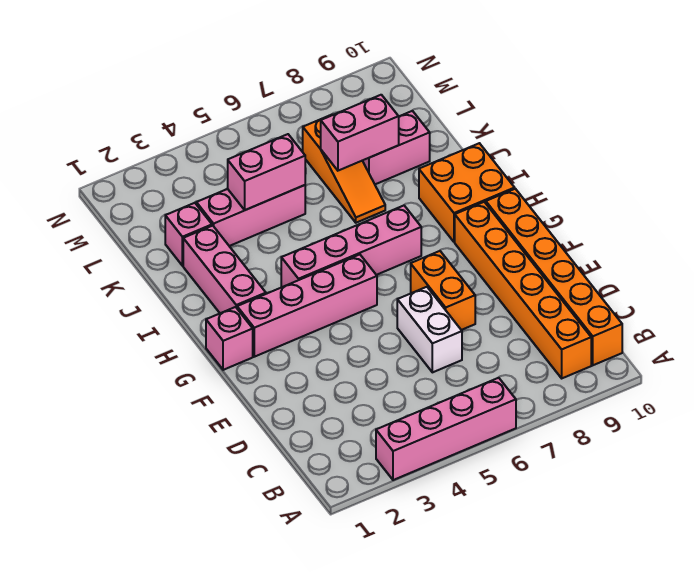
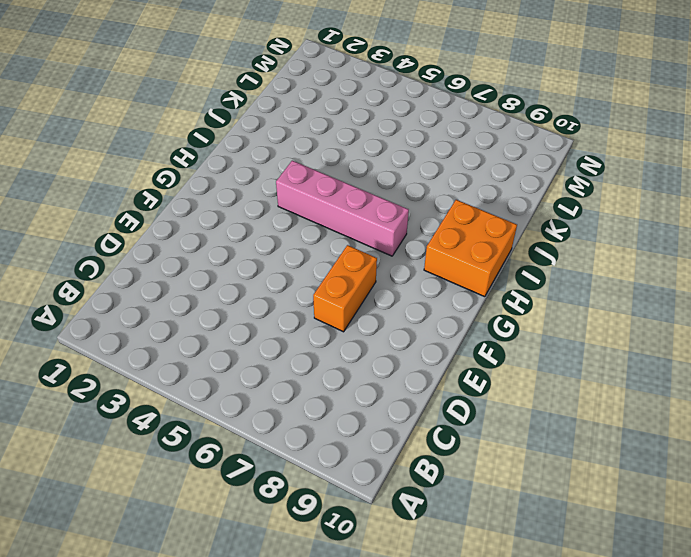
none -> pink brick A3:A6 level 1
none -> orange brick B9:G9 level 1
none -> orange brick B10:G10 level 1

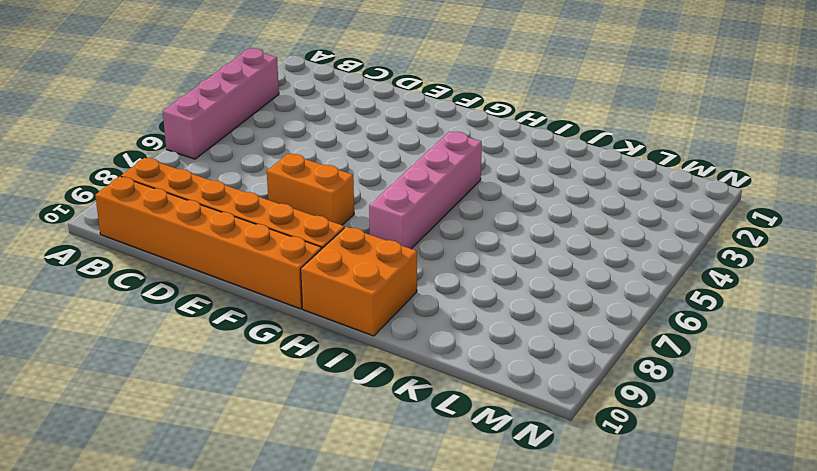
none -> white brick D6:E6 level 1
none -> pink brick G1 level 1
none -> pink brick G2:G5 level 1

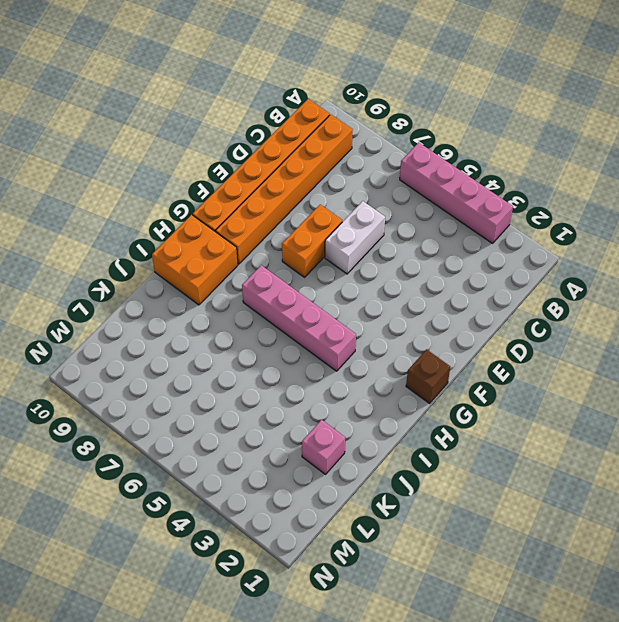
brown brick G1 level 1 -> pink brick G1 level 1
none -> pink brick G2:G5 level 1
none -> pink brick H2:J2 level 1
none -> orange slope J7:L7 level 1 top L

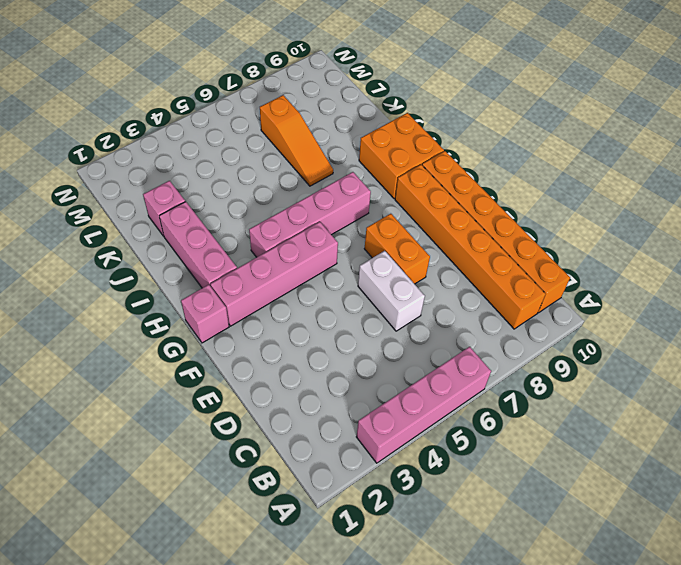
none -> pink brick K3:K5 level 1
none -> pink brick K8:K9 level 1
none -> pink brick K4:K5 level 2

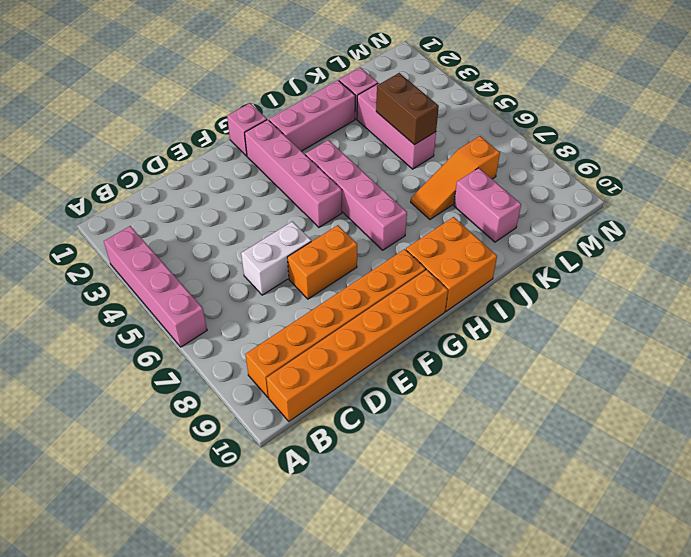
brown brick K4:K5 level 2 -> pink brick K4:K5 level 2
none -> pink brick K7:K8 level 2

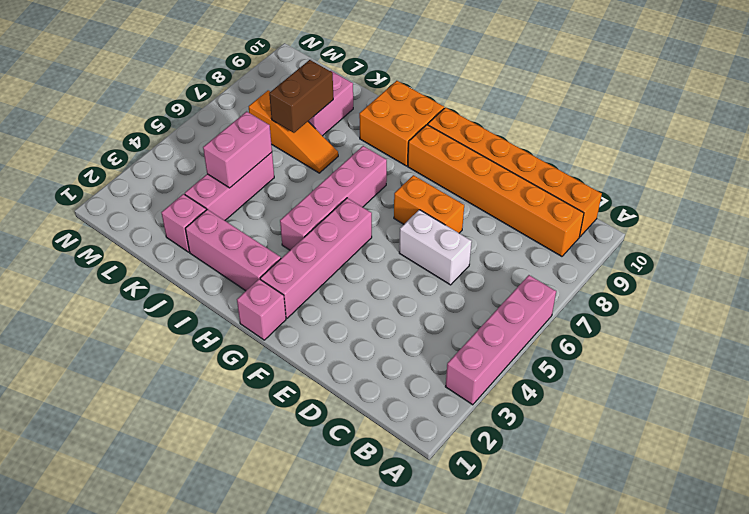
brown brick K7:K8 level 2 -> pink brick K7:K8 level 2

